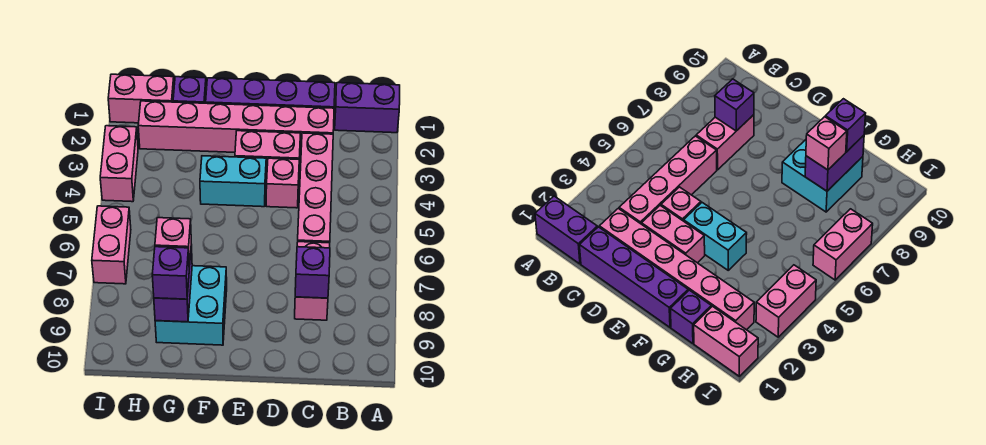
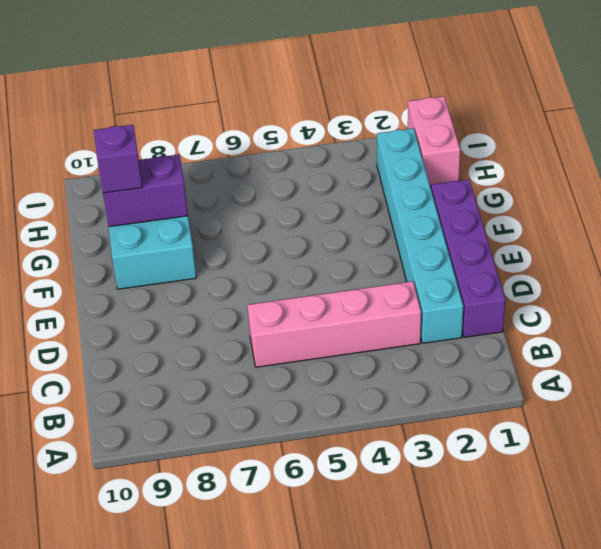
cyan brick C2:H2 level 1 -> pink brick C2:H2 level 1
none -> purple brick A1:B1 level 1
none -> pink brick C7:C8 level 1
none -> pink brick D3:E3 level 1

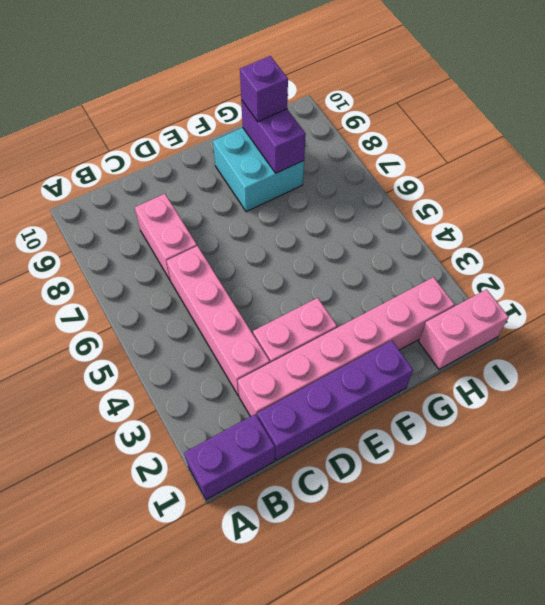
none -> pink brick D4 level 1
none -> cyan brick E4:F4 level 1
none -> purple brick G1 level 1

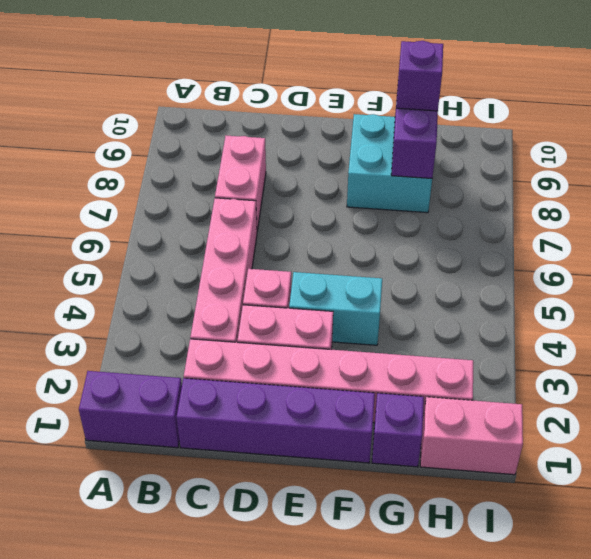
none -> pink brick I3:I4 level 1
none -> pink brick I6:I7 level 1
none -> purple brick C8 level 2

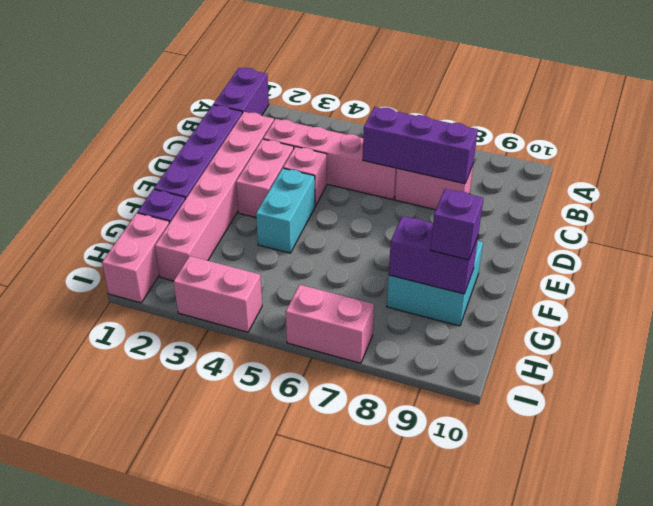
purple brick C6:C8 level 2 -> purple brick C8 level 2
none -> pink brick G8 level 3

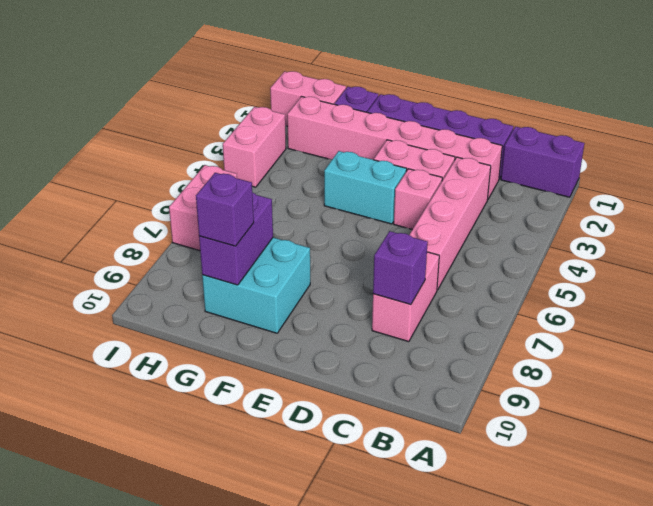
none -> pink brick G8 level 3

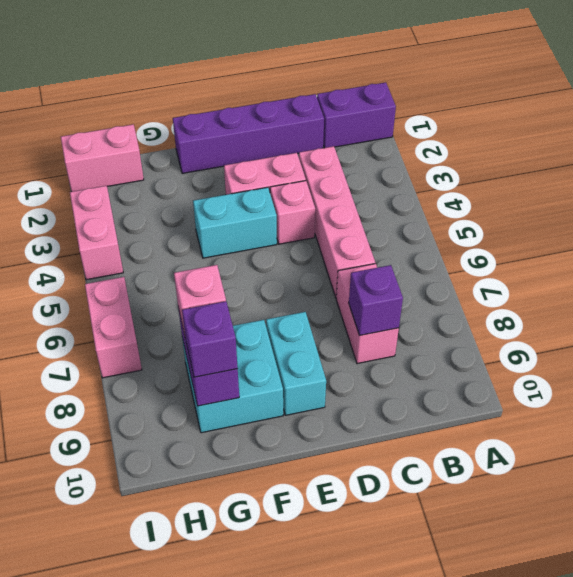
cyan brick E8:E9 level 1 -> none
none -> pink brick C2:H2 level 1
none -> purple brick G1 level 1

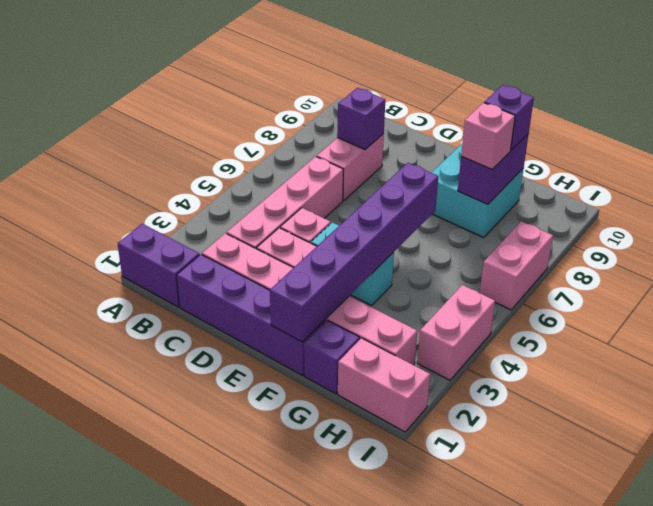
purple brick F1:F6 level 2 -> none

